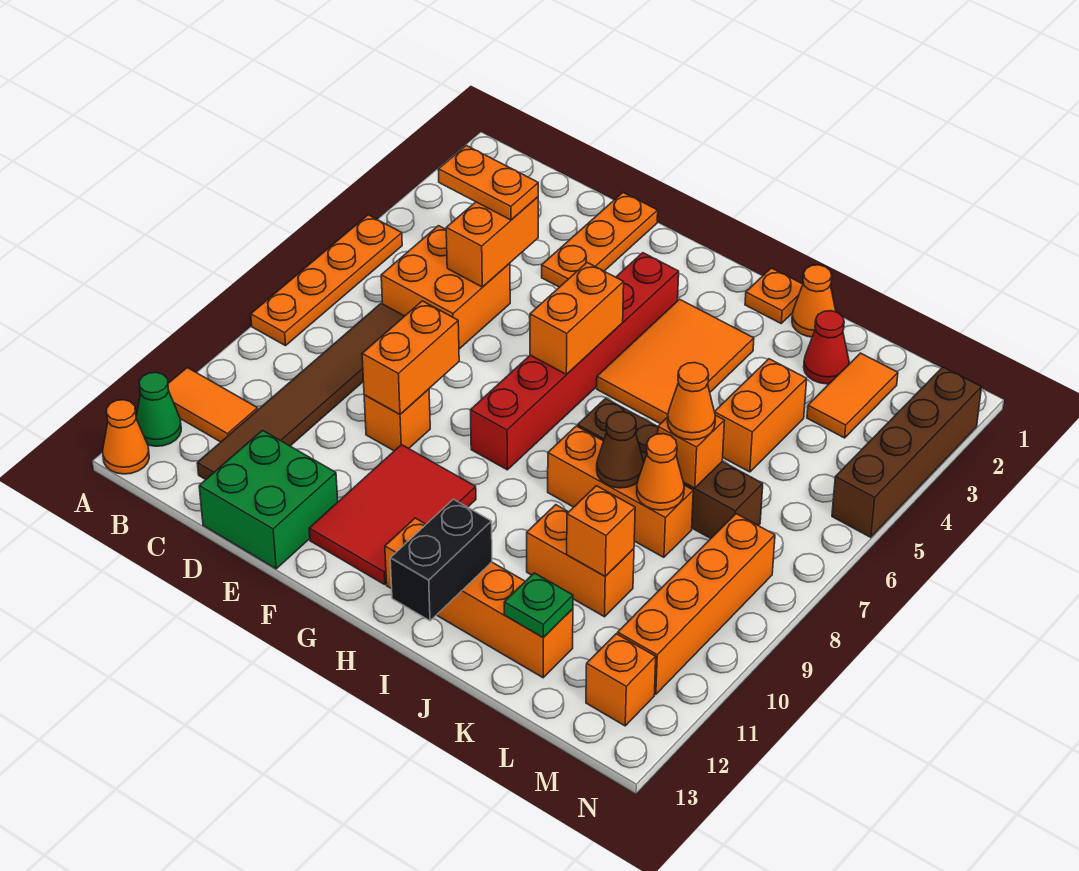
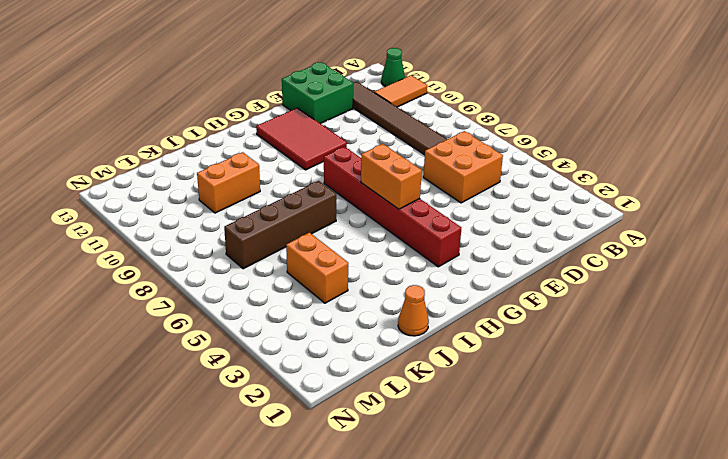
none -> orange plate A5:A8 level 1
none -> orange cone A13 level 1
none -> orange plate E1:E3 level 1
none -> orange brick E9 level 1

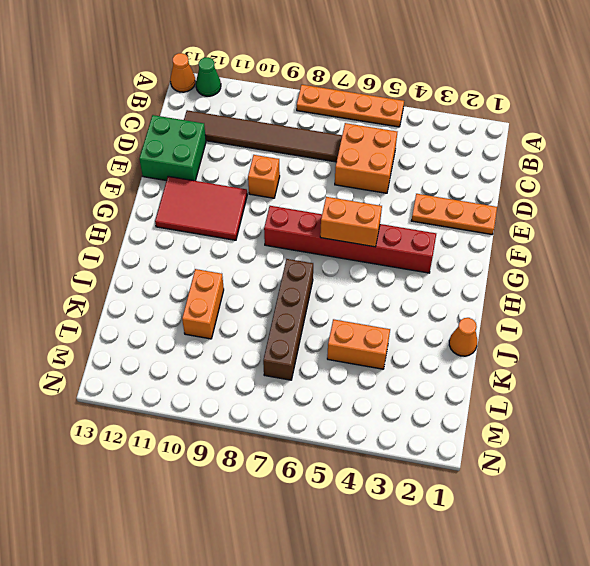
none -> orange tile A11:B11 level 1
none -> orange tile H3:I5 level 1
none -> orange brick H12:K12 level 1
none -> orange plate I1 level 1

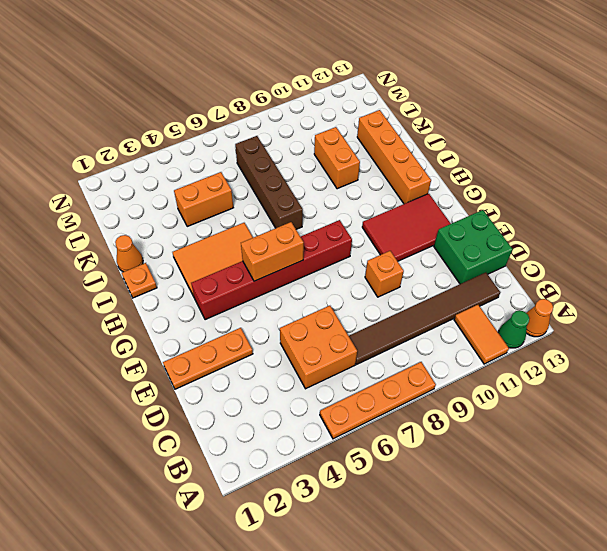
none -> orange brick I8:K8 level 1
none -> red cone K2 level 1
none -> orange tile L2:L3 level 1
none -> orange brick M8:M11 level 1

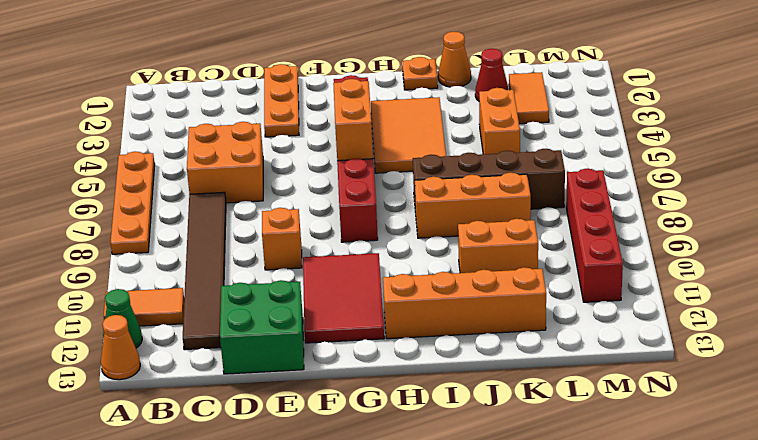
red brick M8:M11 level 1 -> orange brick M8:M11 level 1
none -> orange brick M12 level 1
none -> brown brick N2:N5 level 1
none -> orange brick D4:D5 level 2
none -> orange brick E8:E9 level 2

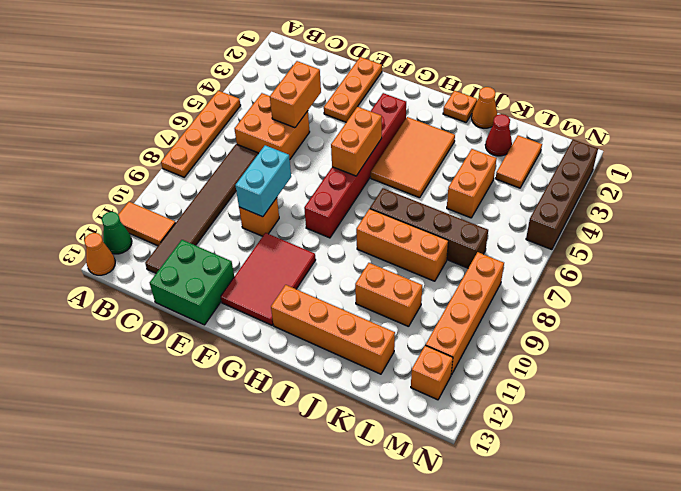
cyan brick E8:E9 level 2 -> orange brick E8:E9 level 2
none -> black brick I12:I13 level 2
none -> brown cone J8 level 2
none -> orange brick K7 level 2
none -> orange cone K8 level 2

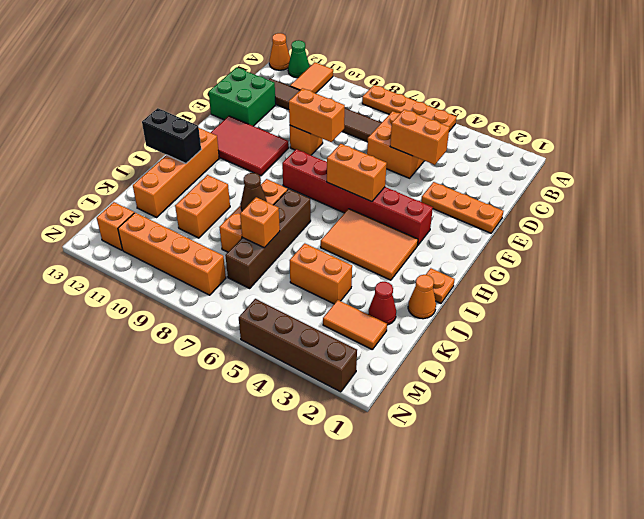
none -> orange cone K8 level 2
none -> orange brick K10 level 2
none -> green plate K12 level 2
none -> orange plate C4:D4 level 3

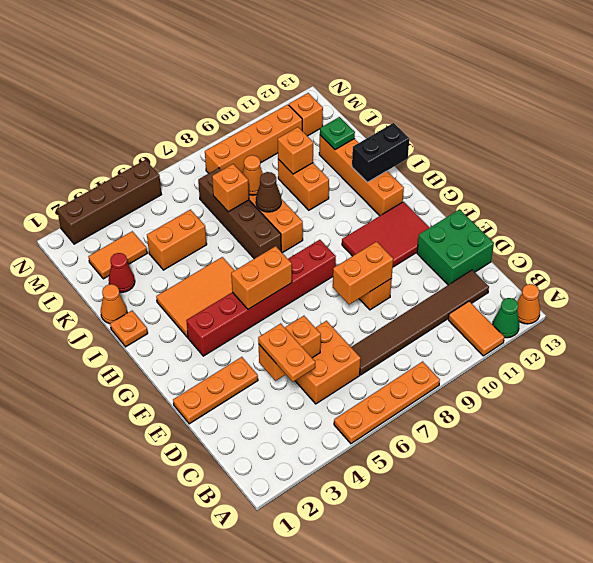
none -> orange cone K7 level 3

